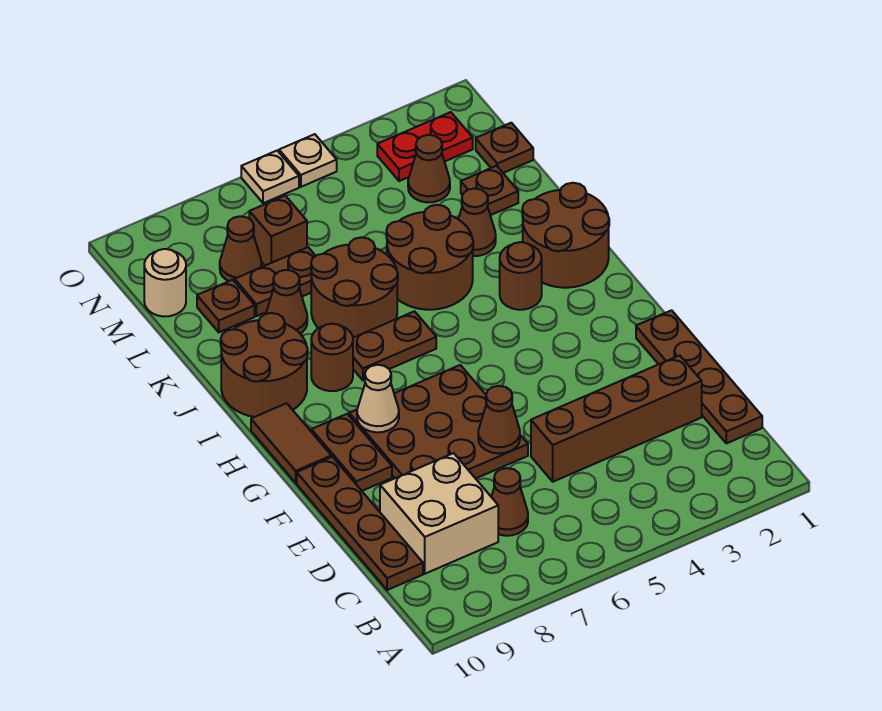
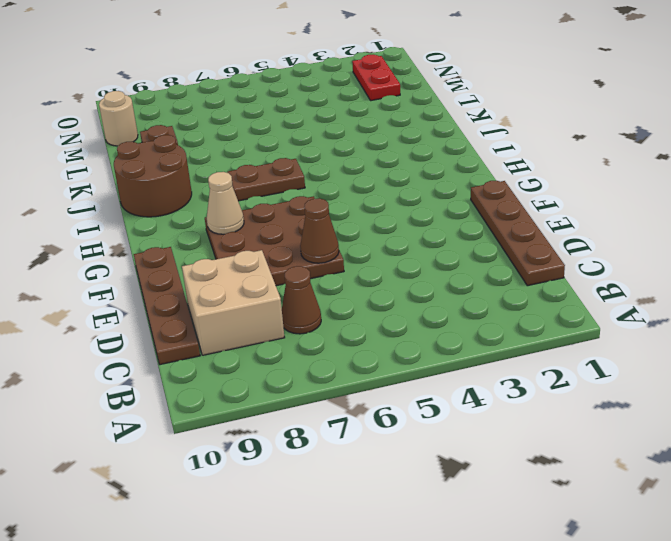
red plate M2:N2 level 1 -> red plate N2:N3 level 1
none -> brown brick D2:D5 level 1
none -> brown plate F9:G9 level 1
none -> brown tile G10:H10 level 1
none -> brown round brick I1:J2 level 1

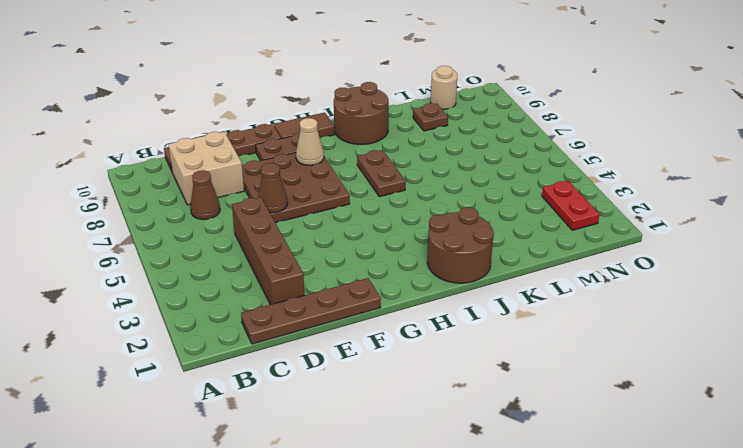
none -> brown round brick I3 level 1
none -> brown round brick I8 level 1
none -> brown round brick J4:K5 level 1
none -> brown round brick J6:K7 level 1

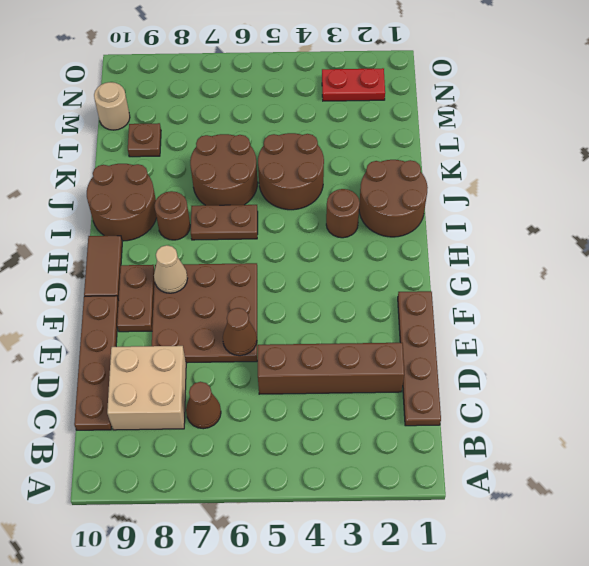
none -> brown cone K3 level 1
none -> brown cone K8 level 1
none -> brown plate L2 level 1
none -> brown plate L7:L8 level 1

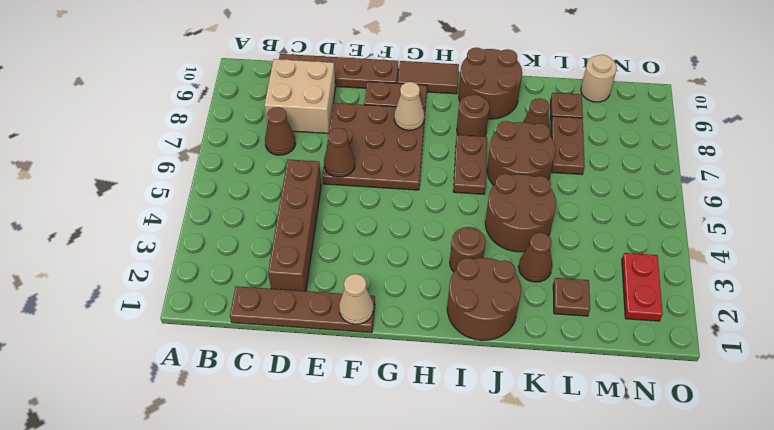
tan cone F1 level 2 -> none
none -> brown plate M1 level 1
none -> brown cone M3 level 1
none -> brown brick M7 level 1
none -> brown cone M8 level 1

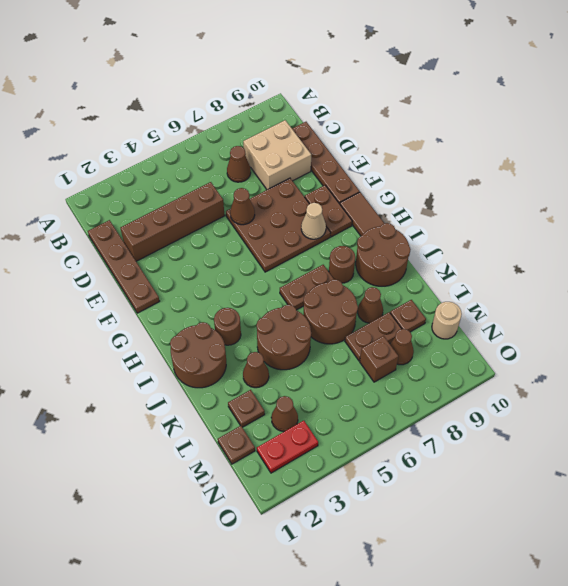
none -> tan plate O5 level 1
none -> tan plate O6 level 1

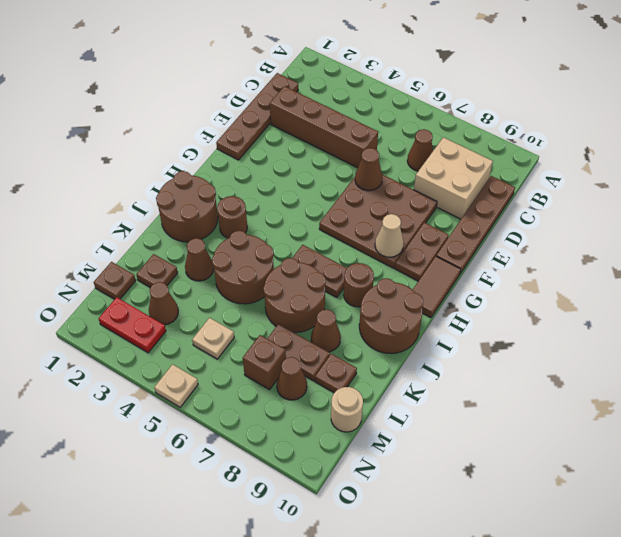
tan plate M5 level 1 -> tan plate O6 level 1

